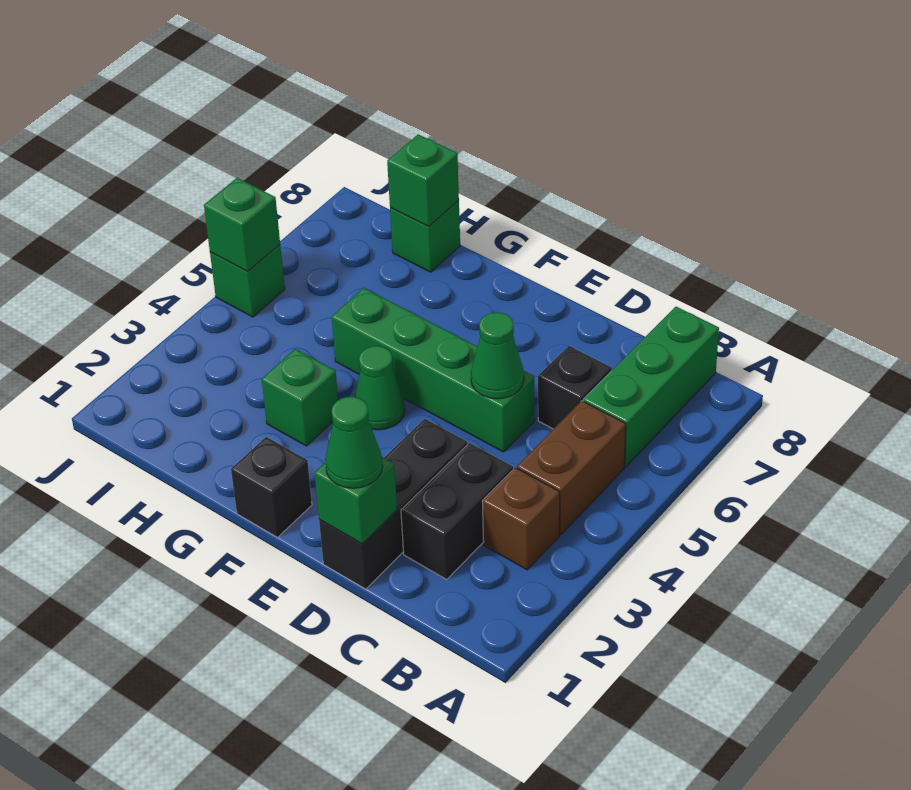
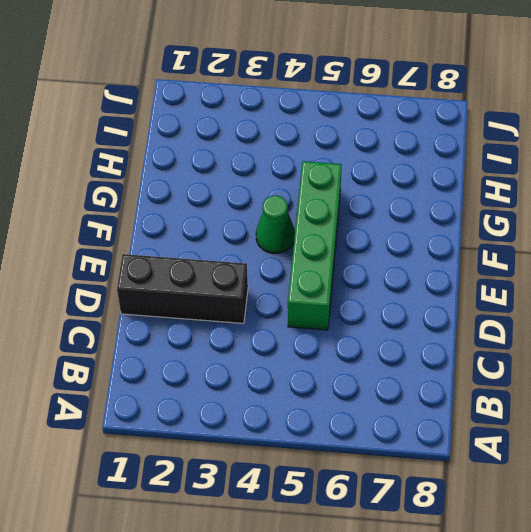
none -> brown brick B3 level 1
none -> brown brick B4:B5 level 1
none -> green brick B6:B8 level 1

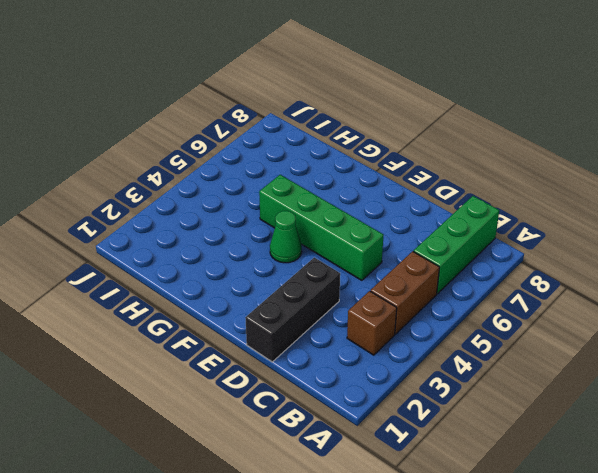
none -> black brick C2:C3 level 1
none -> black brick C6 level 1
none -> black brick F1 level 1

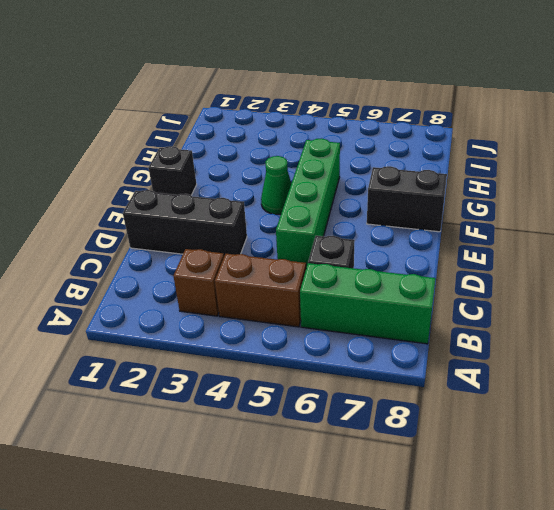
black brick F7:F8 level 1 -> black brick C2:C3 level 1
none -> green brick G3 level 1
none -> green brick H8 level 1
none -> green brick J5 level 1

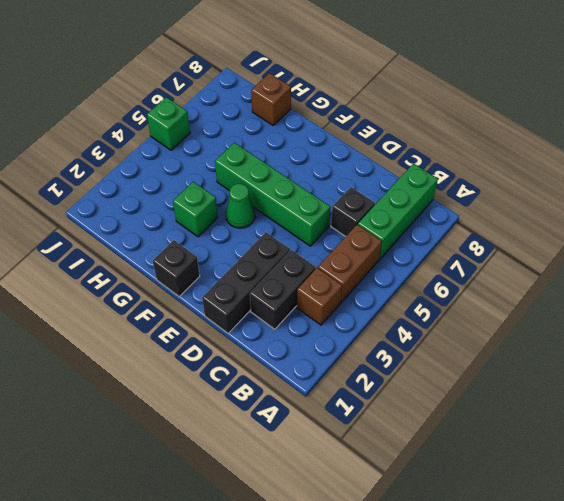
brown brick H8 level 1 -> green brick H8 level 1
none -> green brick D1 level 2
none -> green cone D5 level 2
none -> green brick H8 level 2

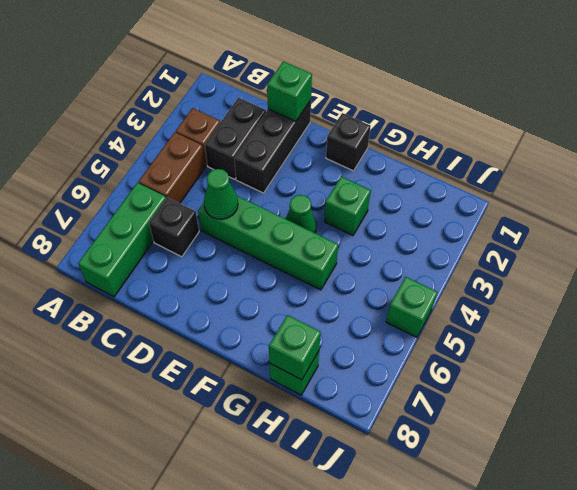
none -> green brick J5 level 2
none -> green cone D1 level 3

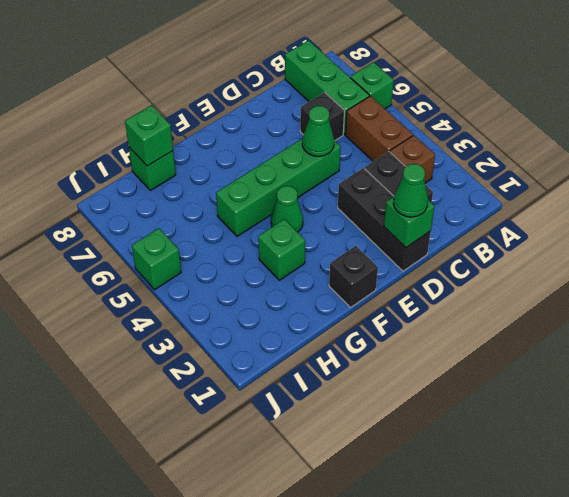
green brick A6 level 1 -> green brick J5 level 2

